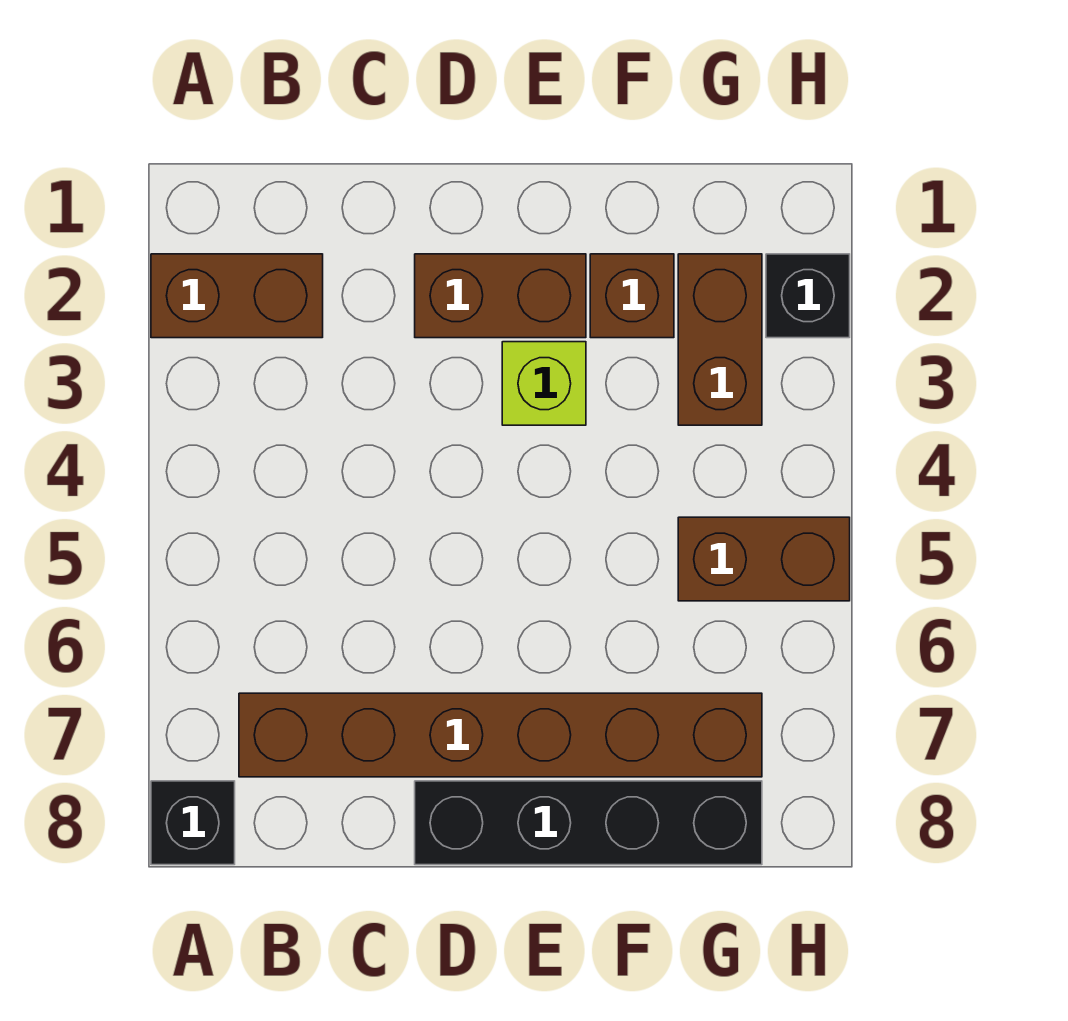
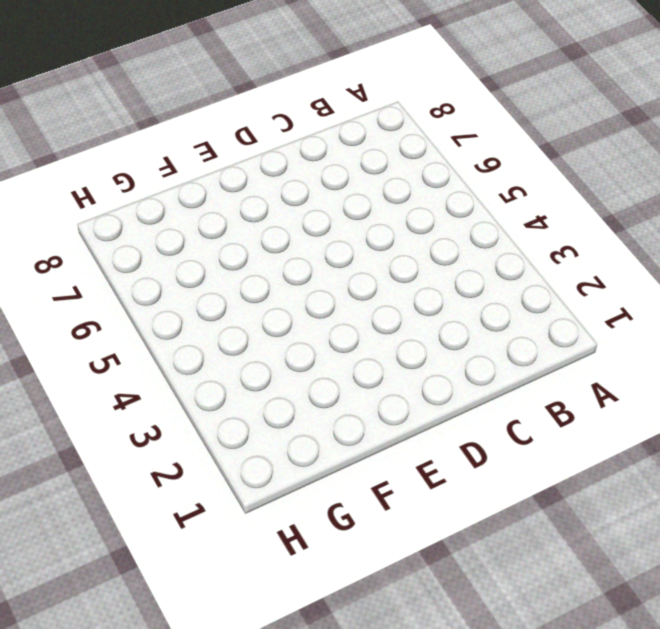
none -> brown brick A2:B2 level 1
none -> black brick A8 level 1

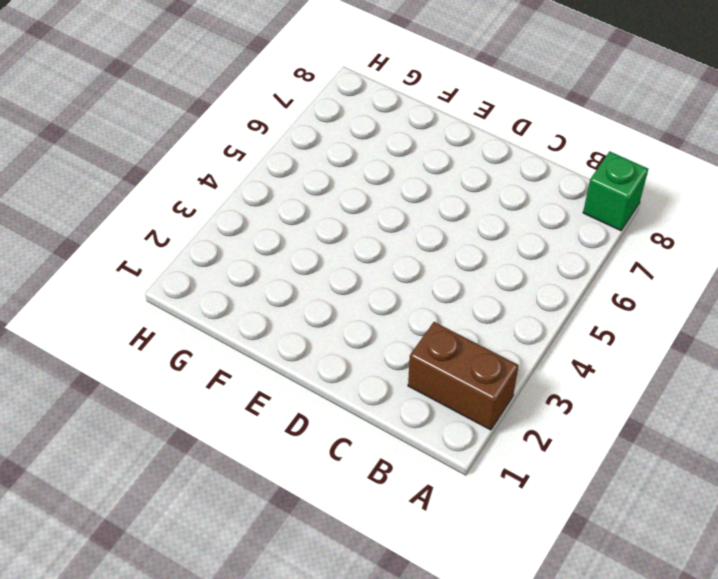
green brick A8 level 1 -> black brick A8 level 1
none -> brown brick B7:G7 level 1
none -> brown brick D2:E2 level 1

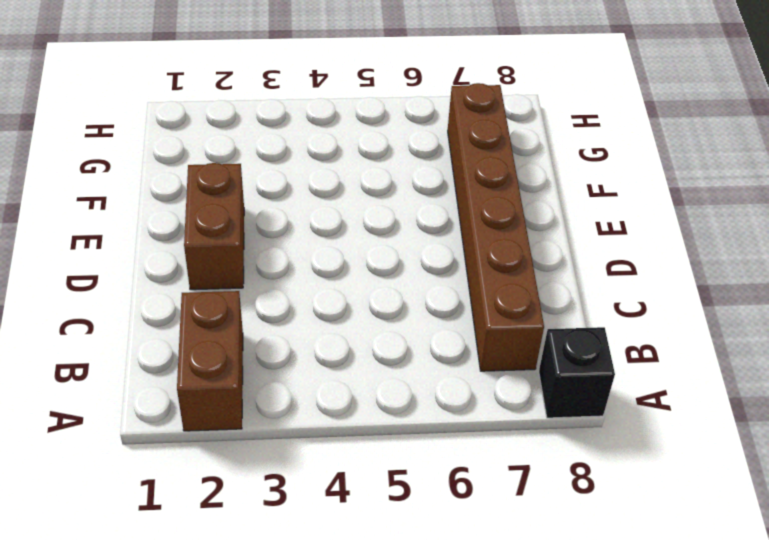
none -> black brick D8:G8 level 1
none -> lime brick E3 level 1

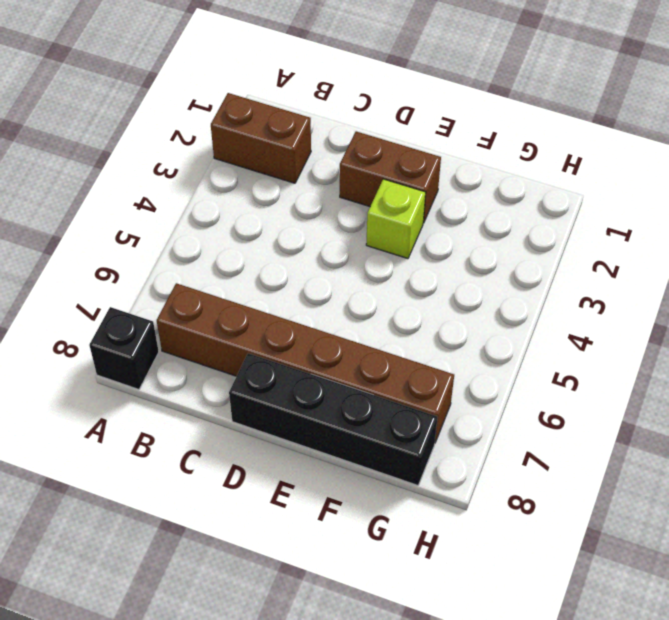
none -> brown brick F2 level 1
none -> brown brick G2:G3 level 1

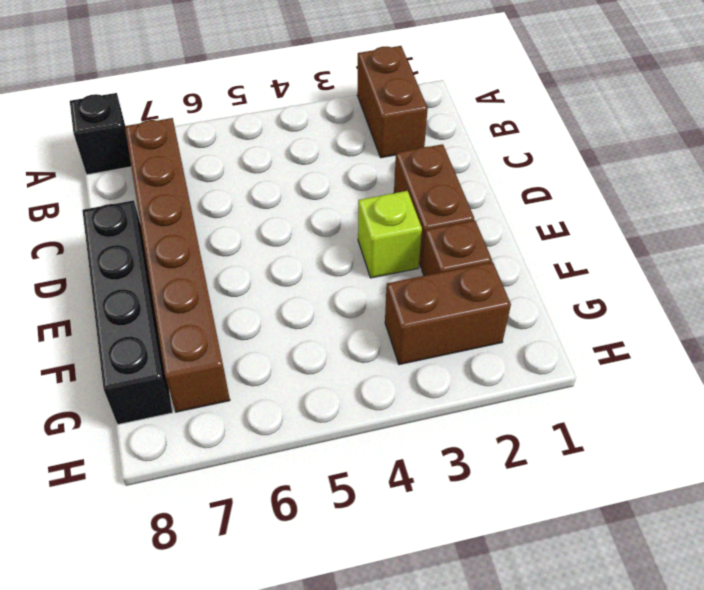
none -> brown brick G5:H5 level 1
none -> black brick H2 level 1

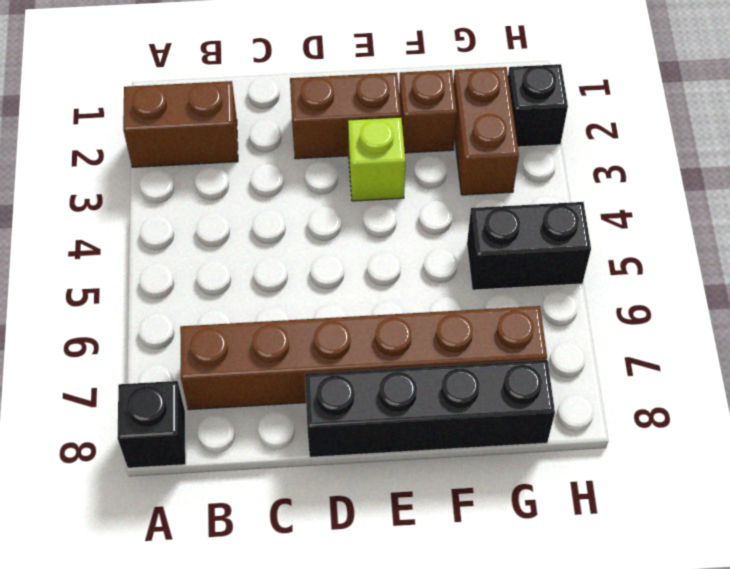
black brick G5:H5 level 1 -> brown brick G5:H5 level 1

